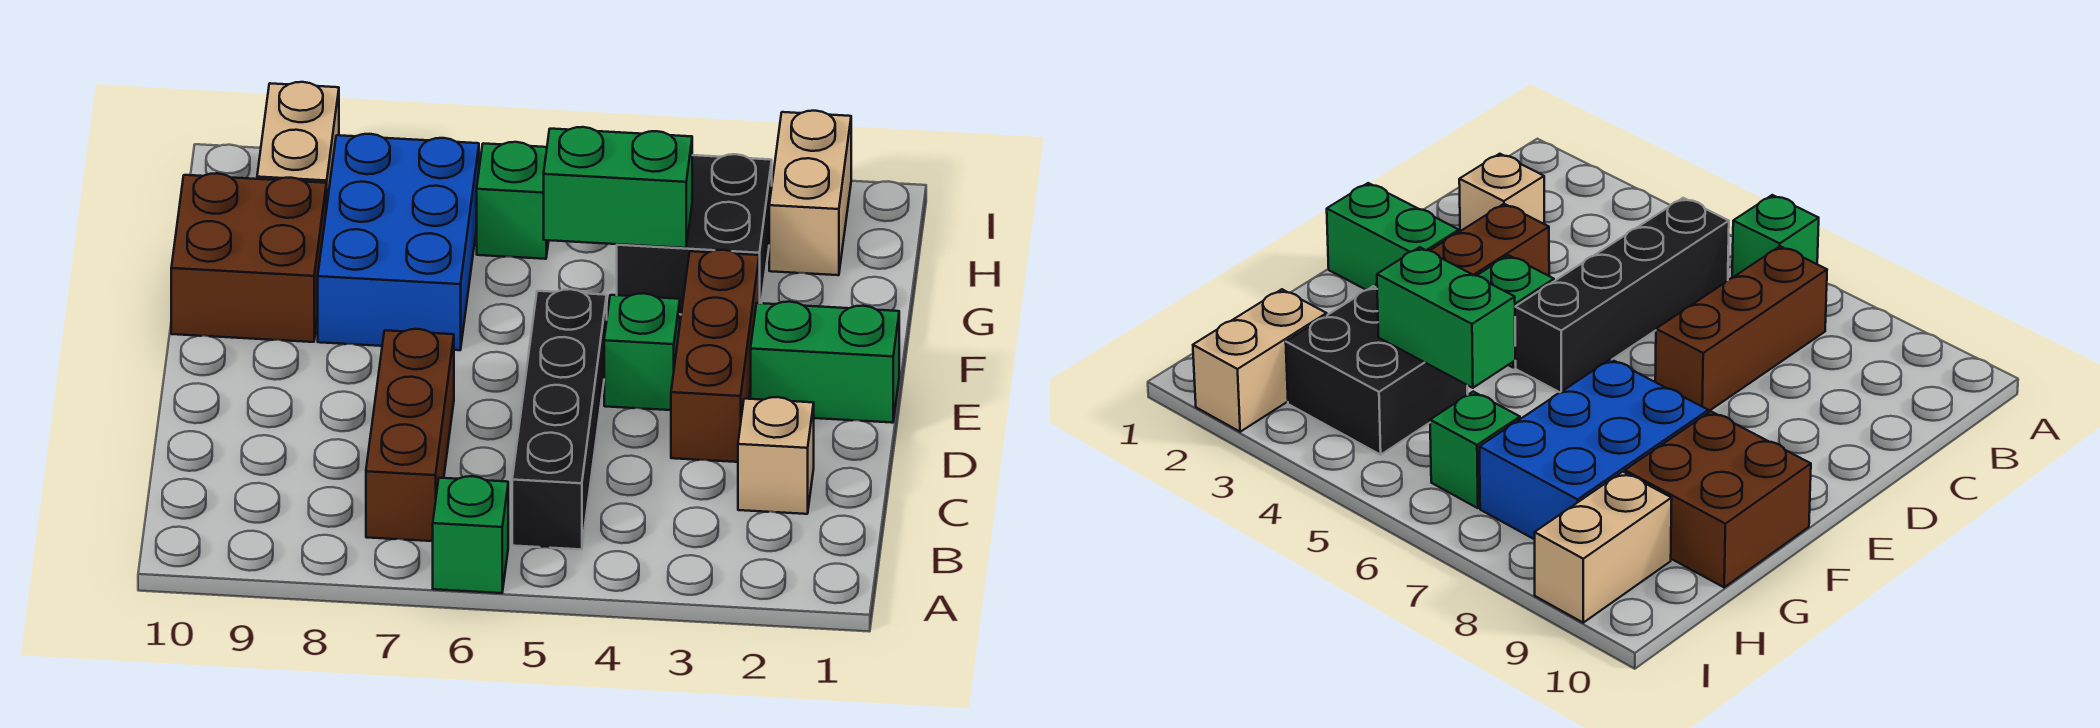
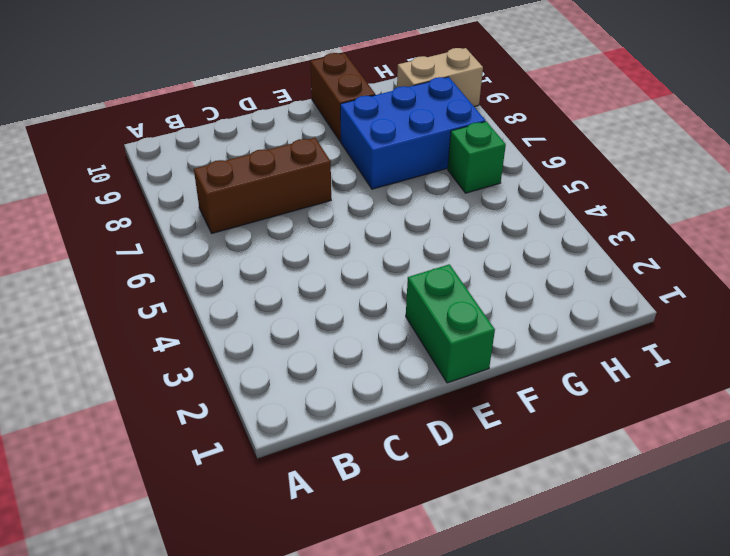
brown brick F9:F10 level 1 -> brown brick F9:G10 level 1
none -> green brick A6 level 1
none -> black brick B5:E5 level 1
none -> tan brick C2 level 1

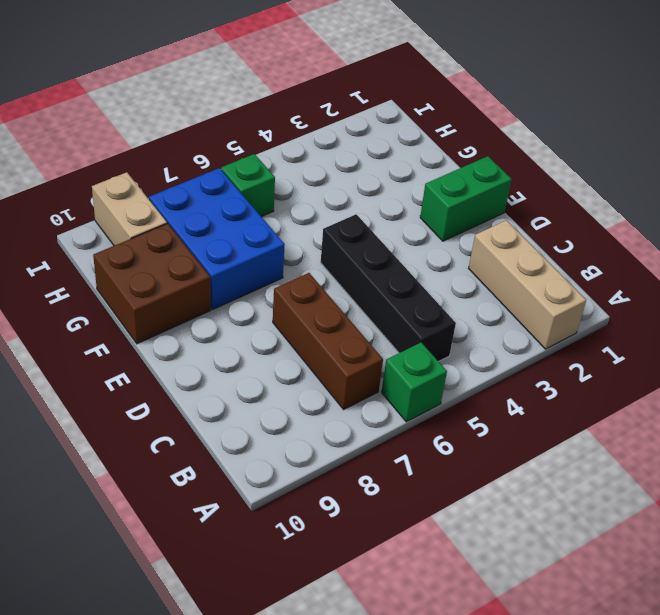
tan brick A2:C2 level 1 -> tan brick C2 level 1
none -> brown brick D3:F3 level 1
none -> green brick E4 level 1
none -> black brick G3:H4 level 1

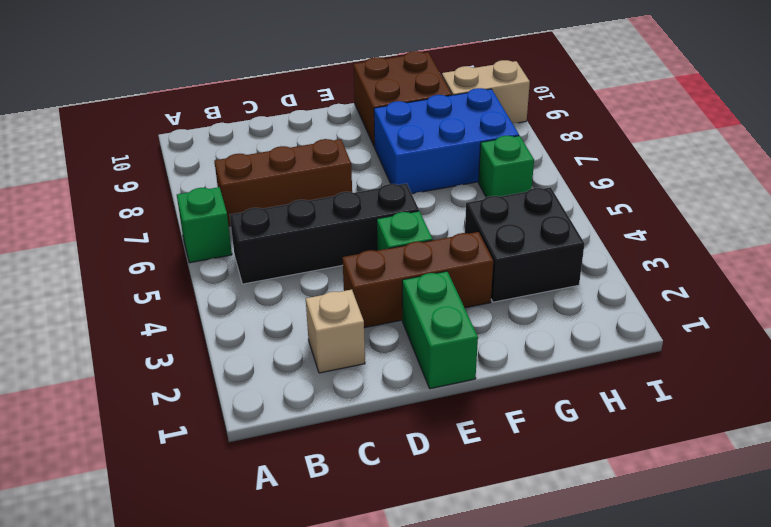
none -> tan brick H2:I2 level 1
none -> green brick G4:G5 level 2

